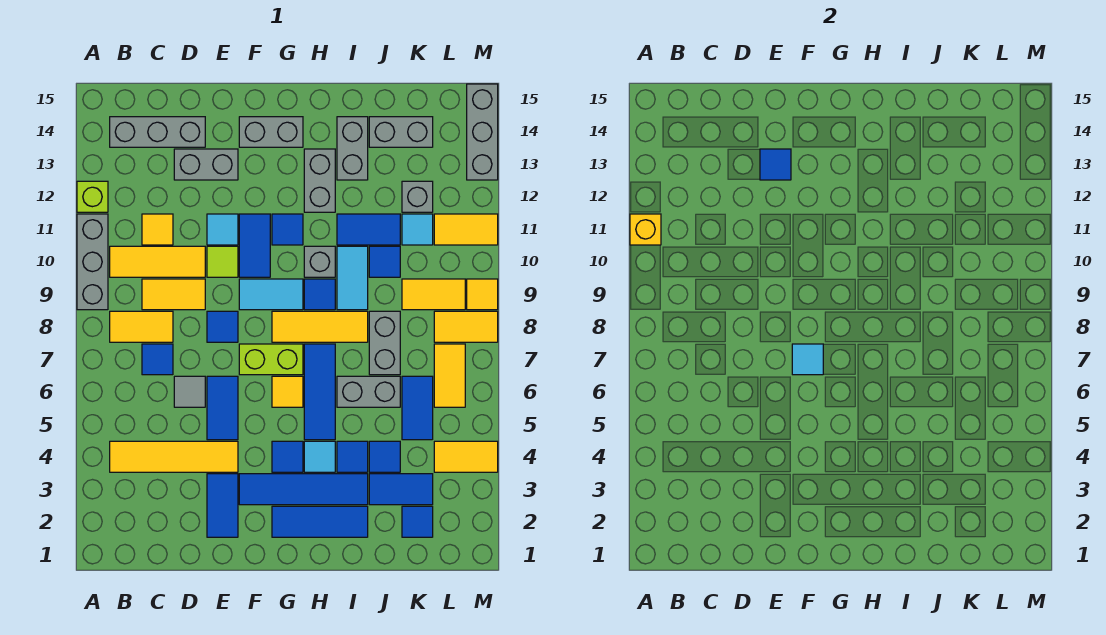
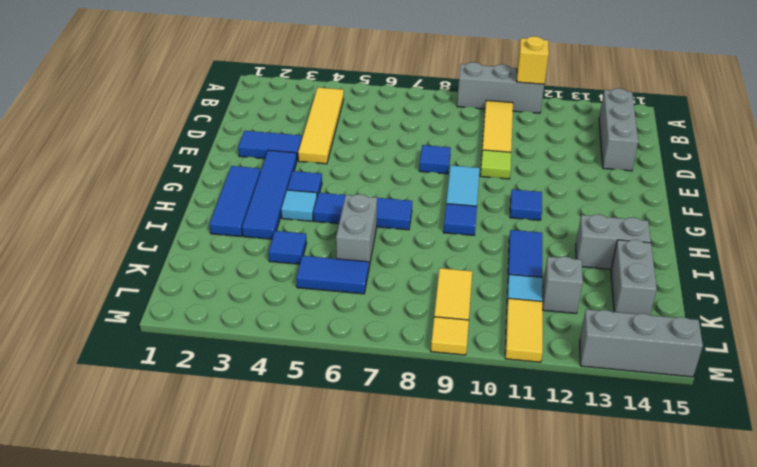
none -> lime brick A12 level 1
none -> yellow tile B8:C8 level 1
none -> blue tile C7 level 1
none -> yellow tile C9:D9 level 1

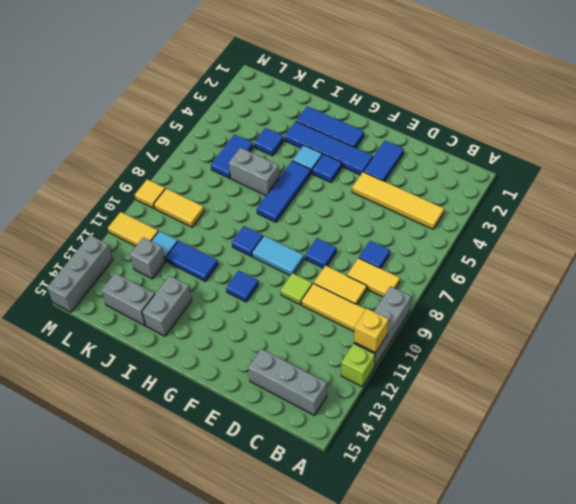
none -> yellow tile C11 level 1
none -> grey tile D6 level 1
none -> grey brick D13:E13 level 1
none -> blue tile E5:E6 level 1

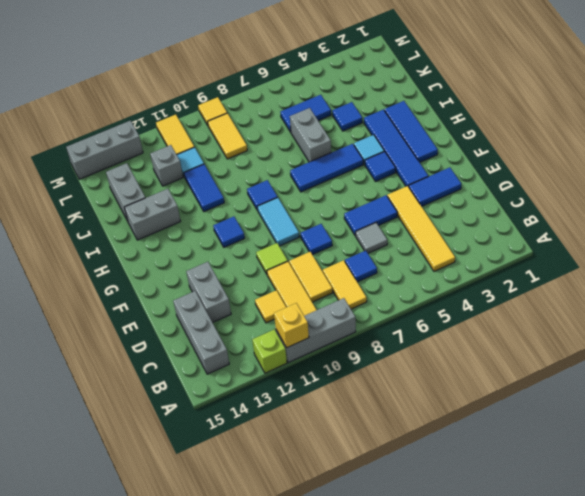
none -> cyan tile E11 level 1
none -> lime brick F7:G7 level 1
none -> blue tile F10:F11 level 1
none -> grey brick F14:G14 level 1

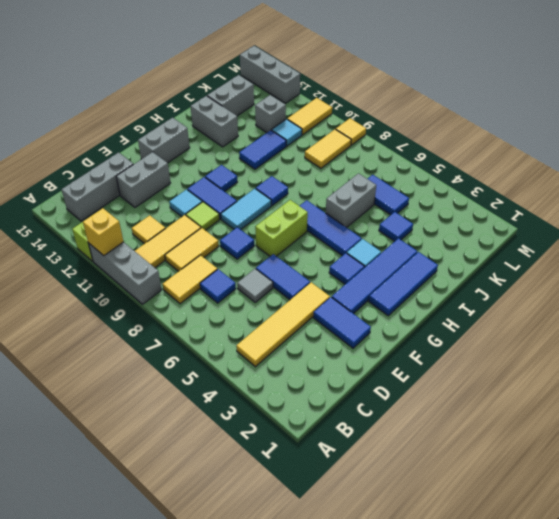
none -> yellow tile G6 level 1
none -> yellow tile G8:I8 level 1
none -> grey brick H10 level 1
none -> grey brick H12:H13 level 1

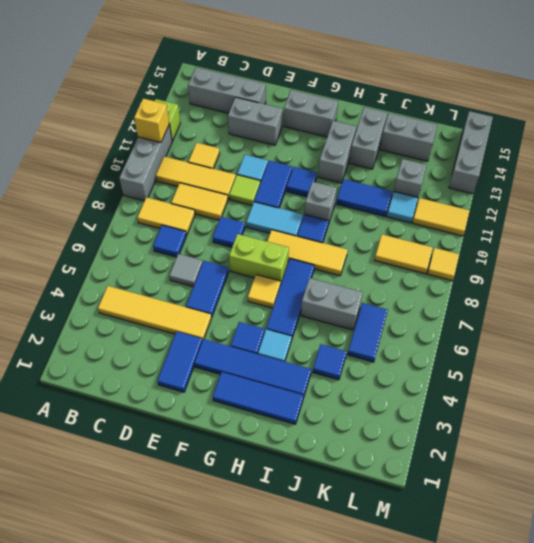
none -> blue tile I4 level 1
none -> cyan tile I9:I10 level 1
none -> blue tile J3:K3 level 1
none -> grey brick J7:J8 level 1

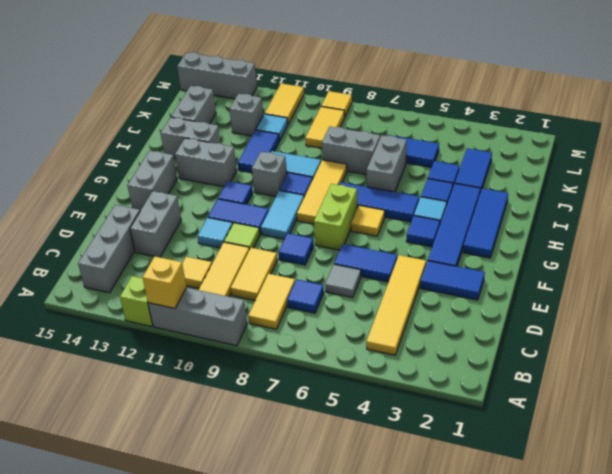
none -> blue tile J10 level 1
none -> blue tile K2 level 1
none -> yellow tile L4:M4 level 1
none -> yellow tile L6:L7 level 1

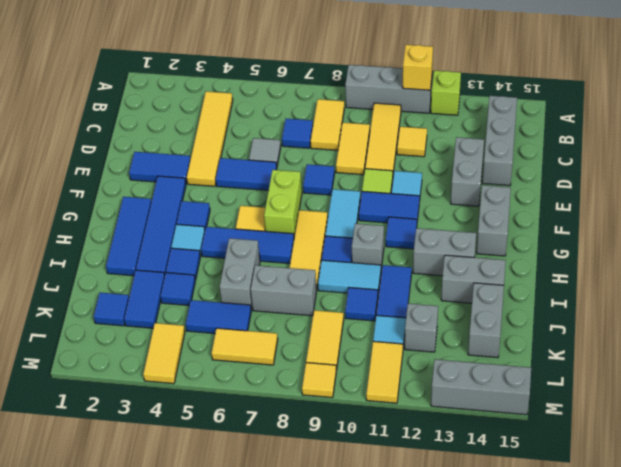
none -> yellow tile L8:M8 level 1
none -> blue tile E13 level 2
none -> cyan tile F7 level 2

